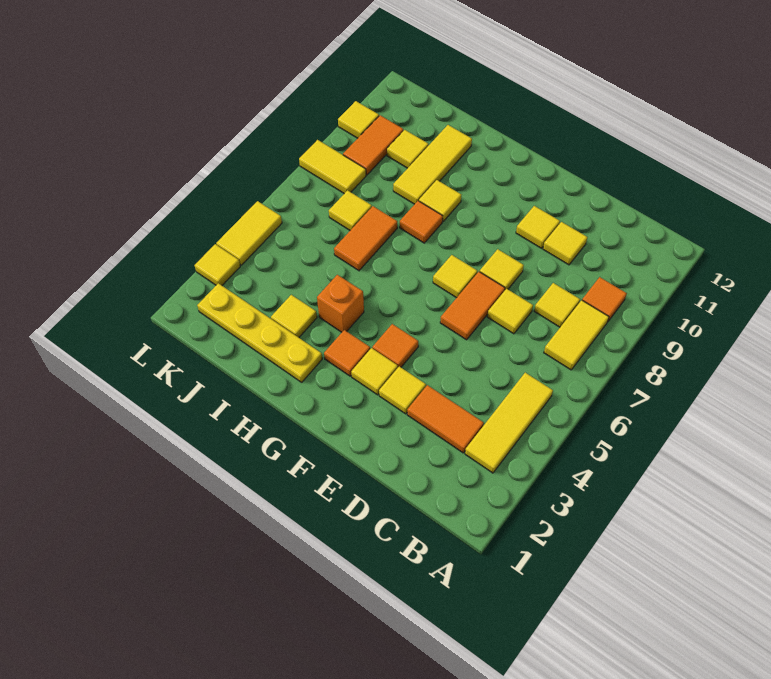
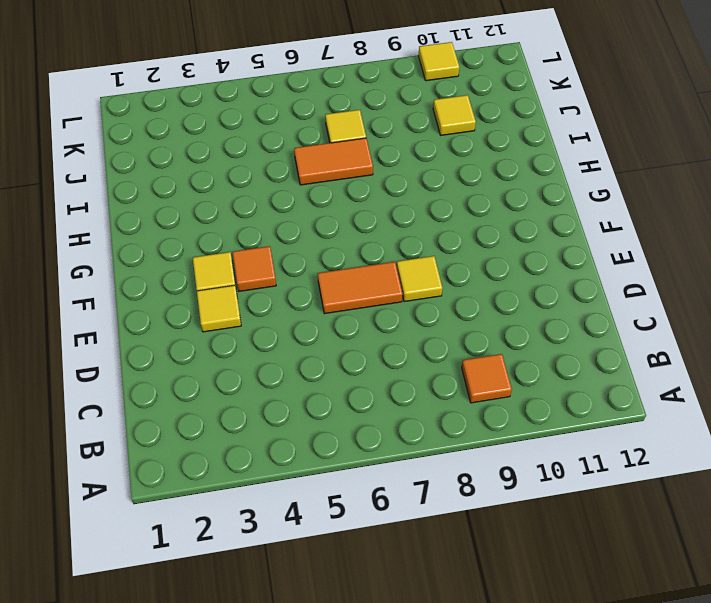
none -> yellow tile B3:B5 level 1
none -> yellow tile B7:B8 level 1
none -> orange tile C3:D3 level 1

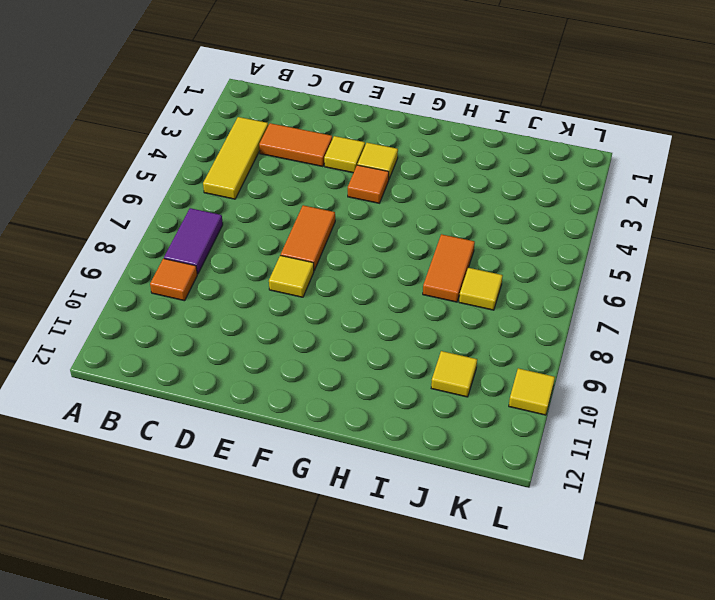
purple tile B7:B8 level 1 -> yellow tile B7:B8 level 1
none -> yellow tile C8 level 1
none -> yellow tile D7 level 1
none -> yellow tile D10 level 1

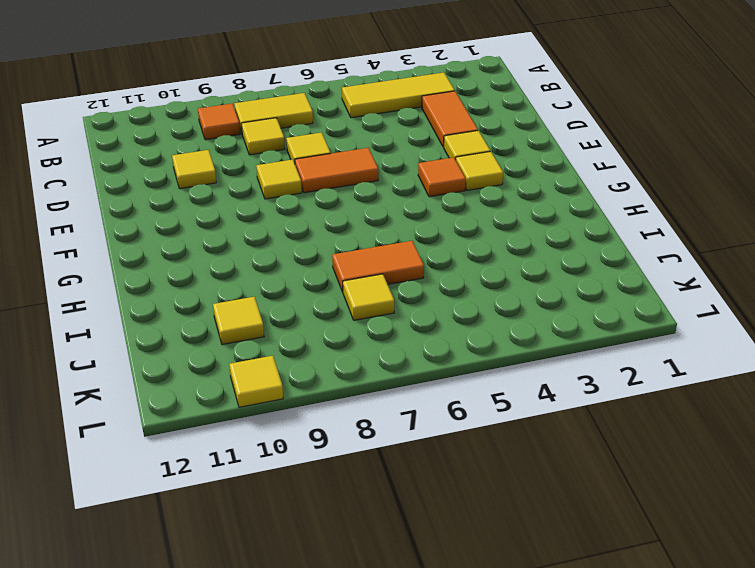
none -> yellow tile E10 level 1
none -> yellow tile F7 level 1
none -> orange tile G3 level 1

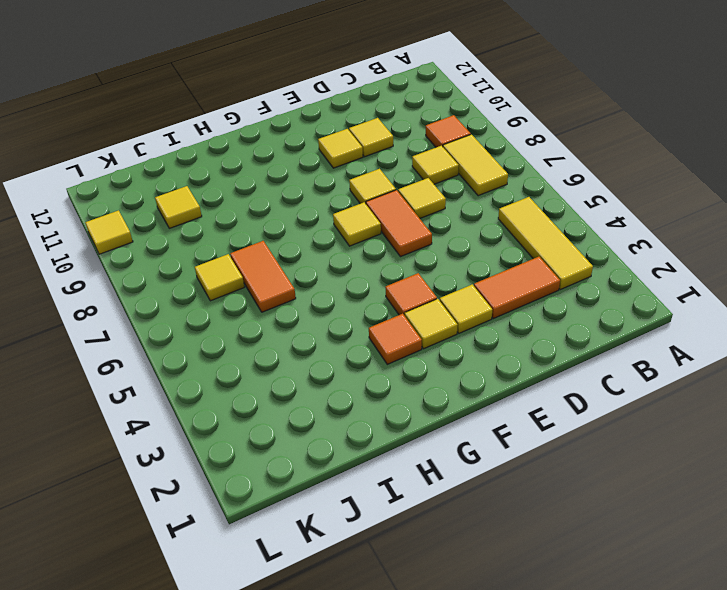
none -> yellow plate H2:K2 level 1
none -> orange brick H4 level 1
none -> orange tile H8 level 1

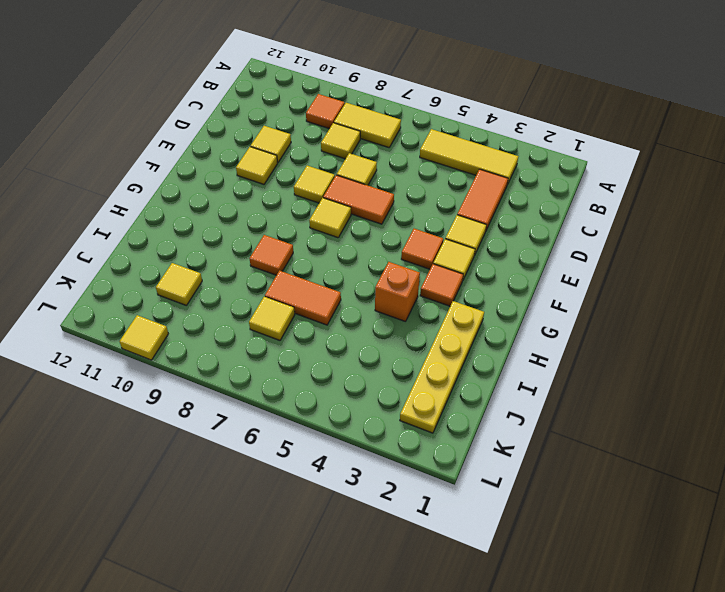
none -> yellow tile H9 level 1
none -> yellow tile I3 level 1
none -> yellow tile I9:I11 level 1

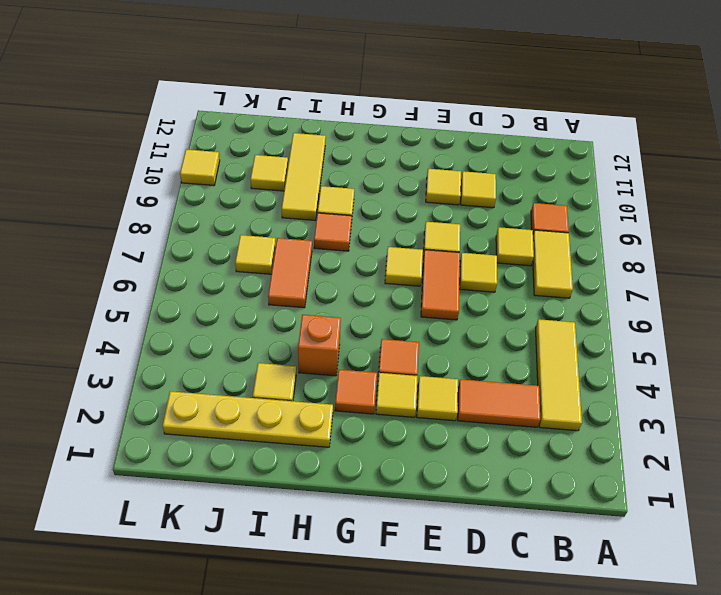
none -> yellow tile K8:L8 level 1
none -> orange tile K9:K10 level 1
none -> yellow tile L3 level 1

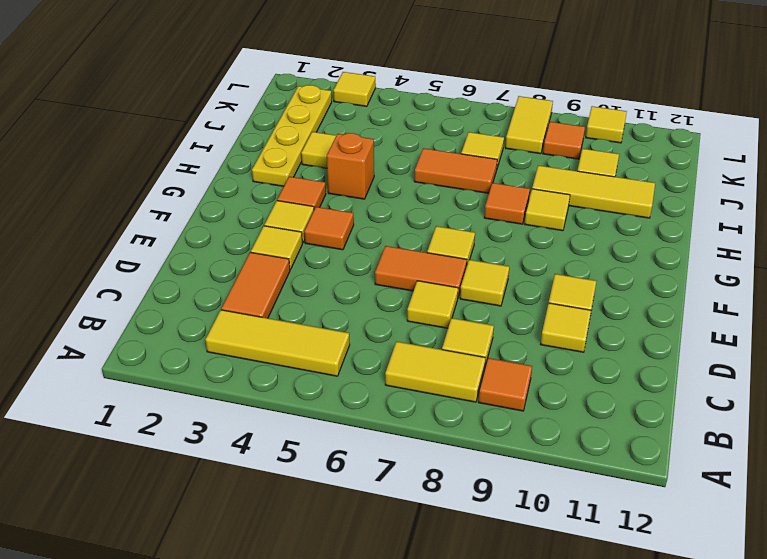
orange tile K9 level 1 -> orange tile K9:K10 level 1
none -> yellow tile L4:L5 level 1

